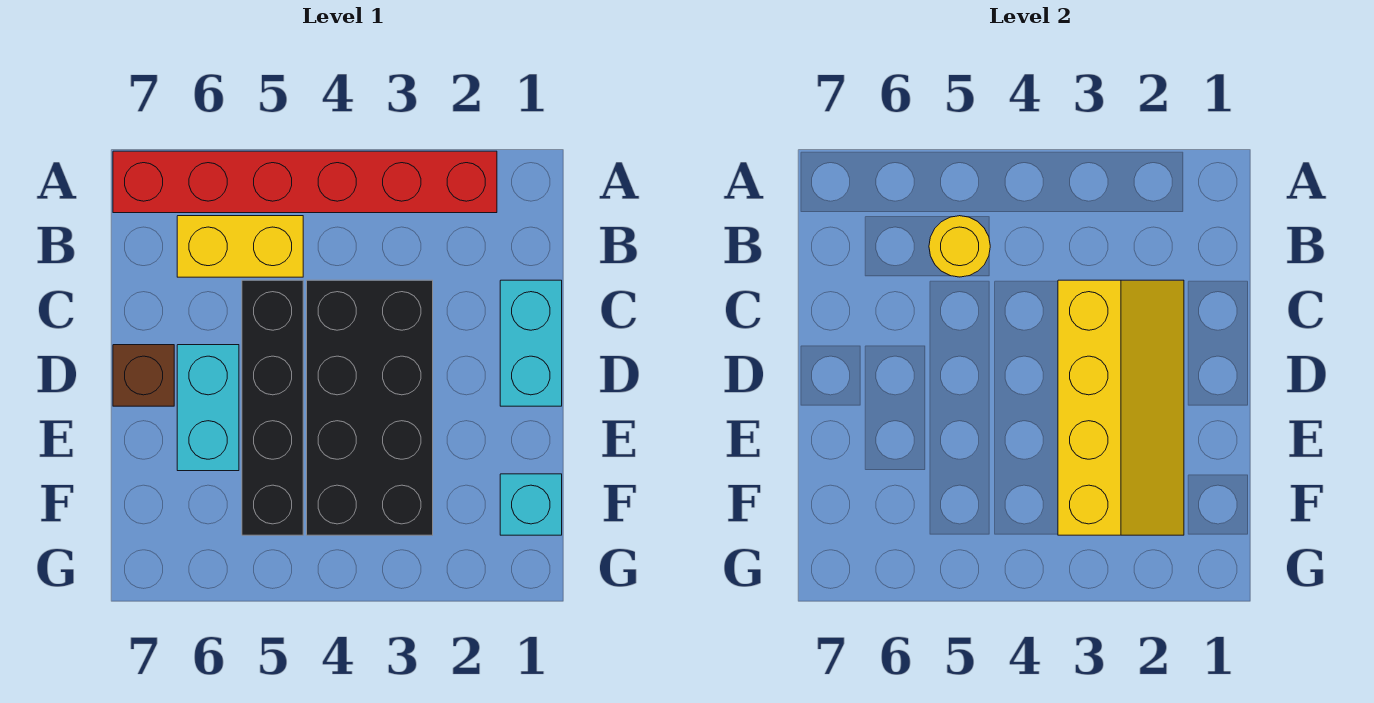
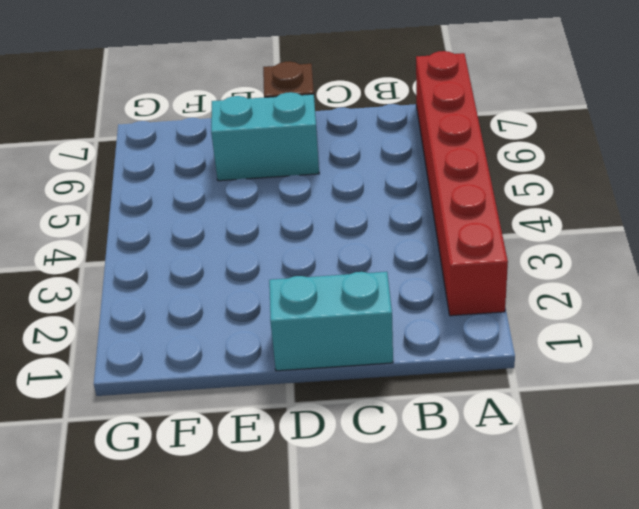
none -> yellow brick B5:B6 level 1
none -> black brick C3:F4 level 1

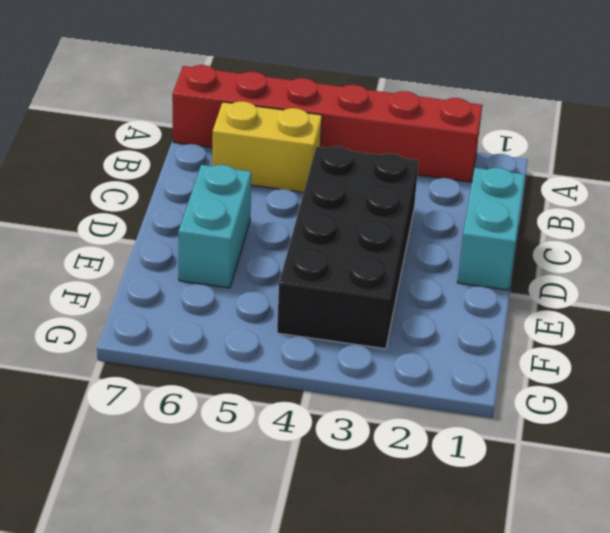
none -> black brick C5:F5 level 1
none -> brown brick D7 level 1

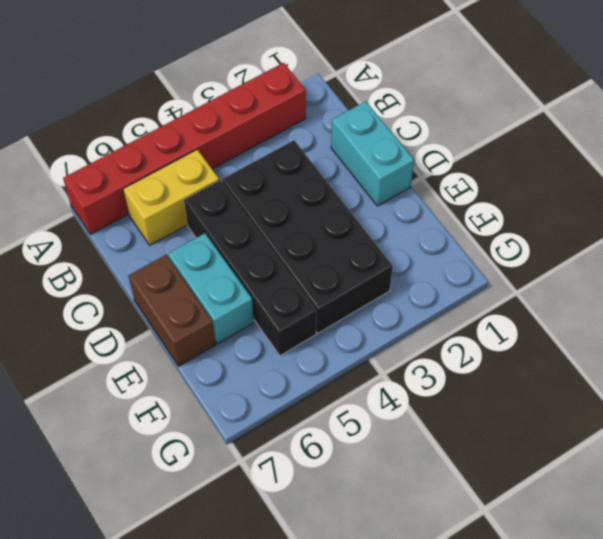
brown brick D7:E7 level 1 -> brown brick D7 level 1
none -> cyan brick F1 level 1
none -> yellow round brick B5 level 2

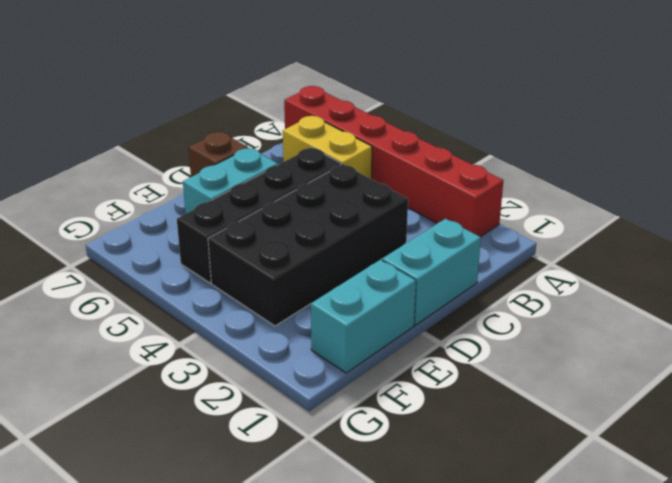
cyan brick E1:F1 level 1 -> cyan brick F1 level 1
none -> yellow round brick B5 level 2
none -> yellow slope C2:F3 level 2 top 3

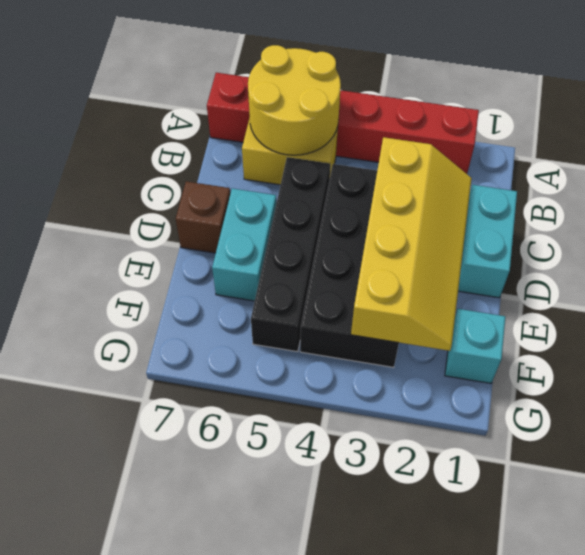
yellow round brick A5:B6 level 2 -> yellow round brick B5 level 2

